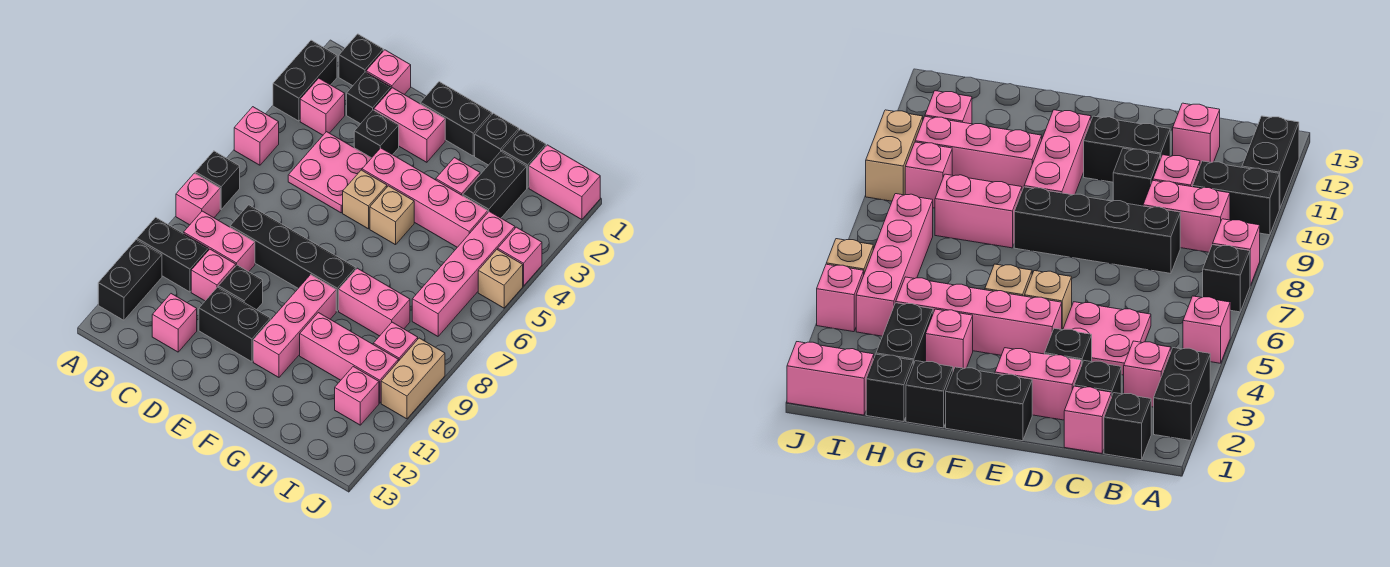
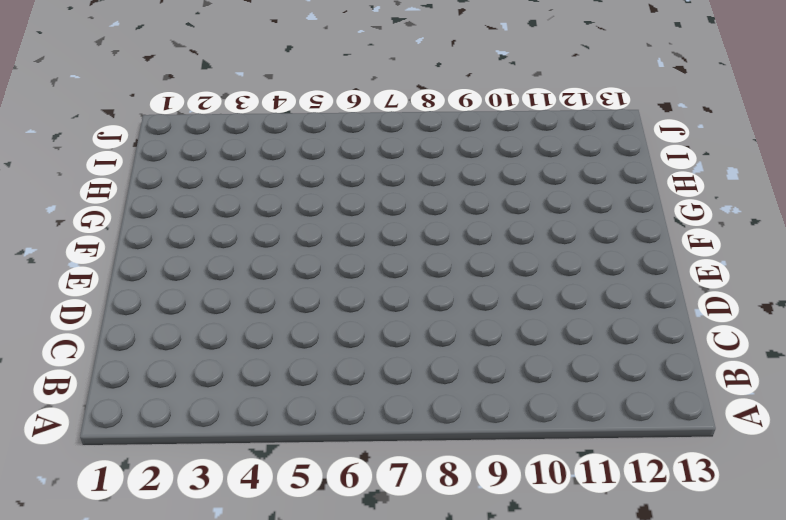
none -> black brick A2:A3 level 1
none -> pink brick A5 level 1
none -> black brick A7 level 1
none -> pink brick A8 level 1

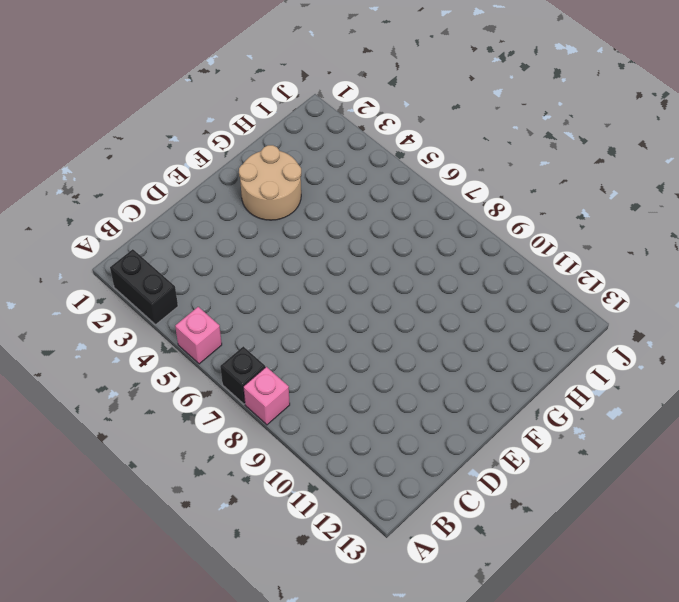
tan round brick F2:G3 level 1 -> pink brick G3 level 1
none -> black brick A10:B10 level 1
none -> black brick A11:A12 level 1
none -> black brick B1 level 1
none -> pink brick B3 level 1

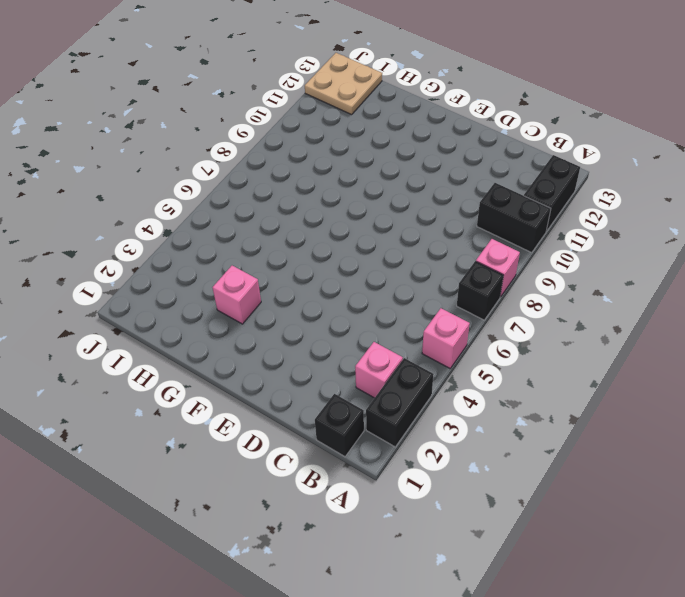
tan plate I12:J13 level 1 -> none
none -> pink brick B9:C9 level 1
none -> pink brick C1 level 1
none -> black brick C2 level 1
none -> pink plate C4:D5 level 1

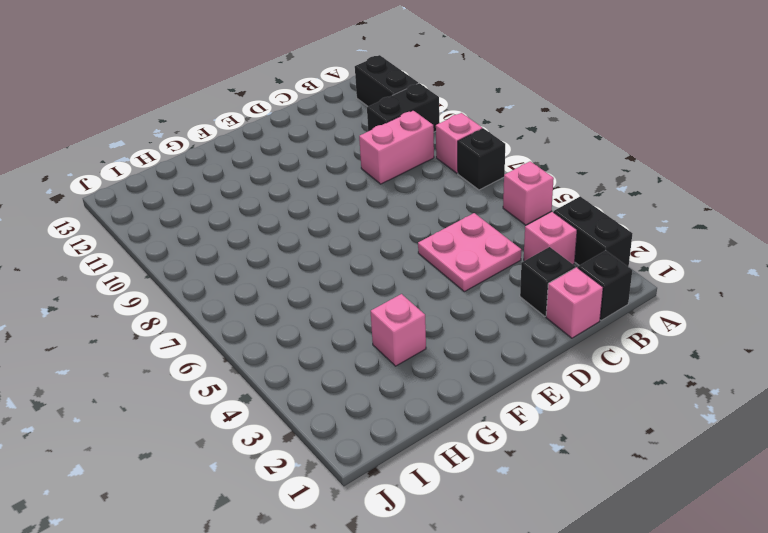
none -> black brick C8:F8 level 1
none -> pink brick C10 level 1
none -> pink brick C12 level 1
none -> pink brick D2:E2 level 1

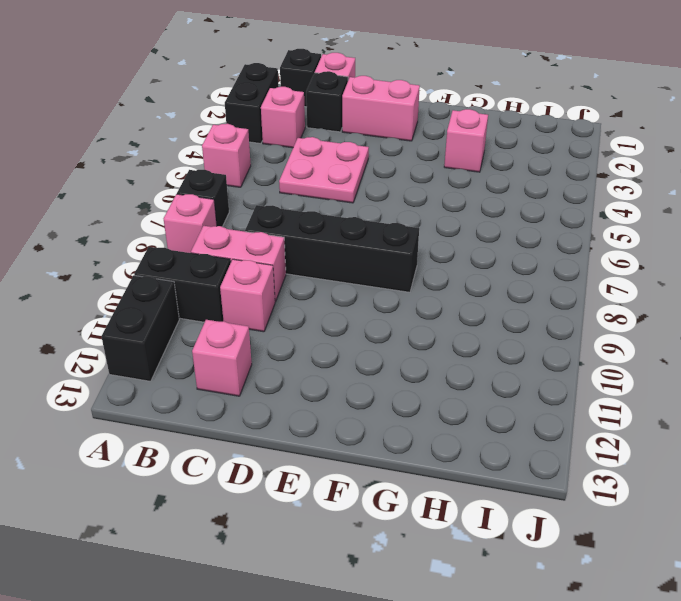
none -> black brick D3 level 1
none -> black brick D10 level 1
none -> black brick D11:E11 level 1
none -> black brick E1:F1 level 1

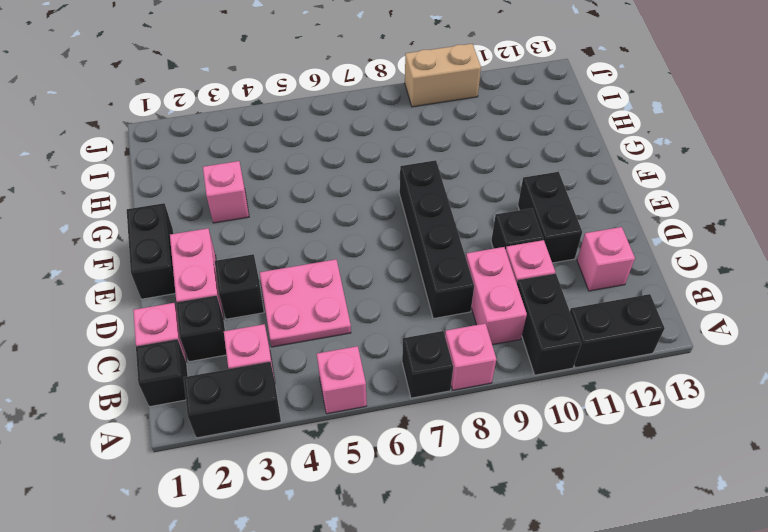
none -> pink brick E4:H4 level 1
none -> tan brick E5 level 1
none -> tan brick F5 level 1
none -> pink brick F9:F11 level 1

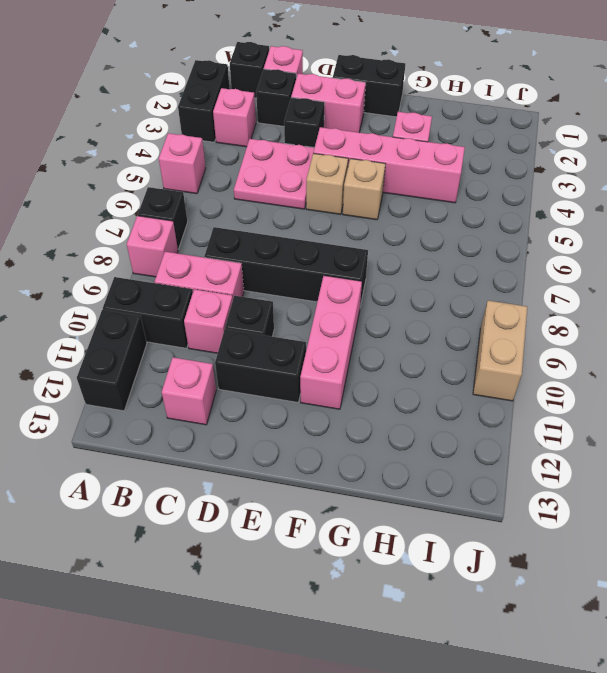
none -> black brick G1 level 1
none -> pink brick G8:H8 level 1
none -> pink brick G10:I10 level 1
none -> black brick H1 level 1

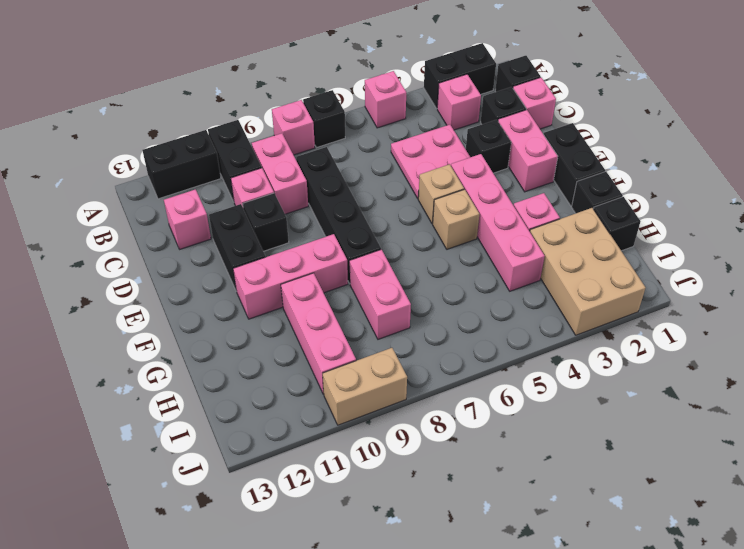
tan brick H2:J3 level 1 -> black brick H2:H3 level 1
none -> pink brick I1:J1 level 1
none -> pink brick I4:I7 level 1
none -> pink brick I9 level 1
none -> pink brick I11 level 1

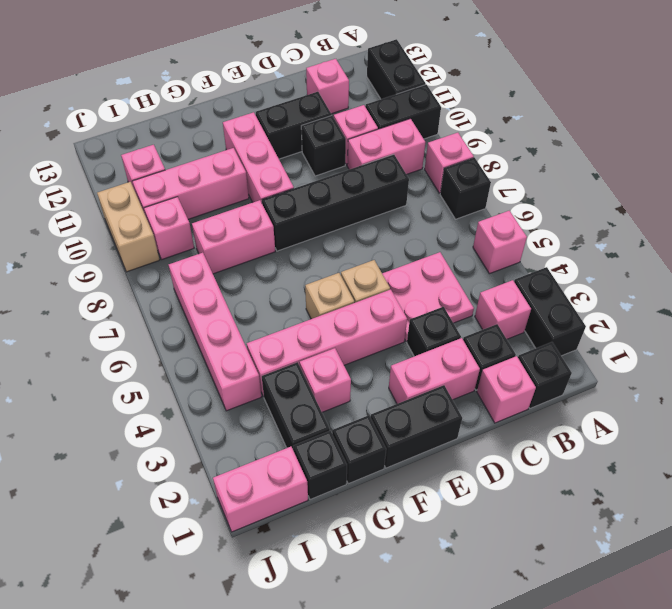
none -> pink brick J4 level 1
none -> tan brick J5 level 1

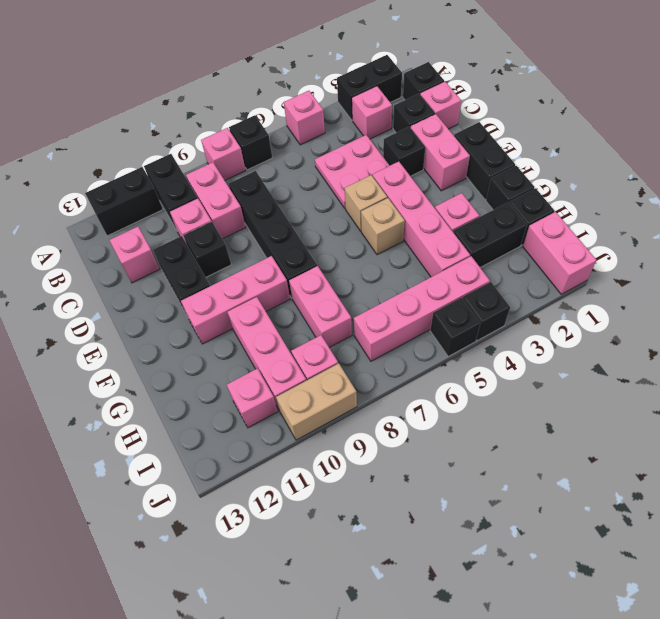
black brick J4 level 1 -> pink brick J4 level 1
black brick J5 level 1 -> tan brick J5 level 1

